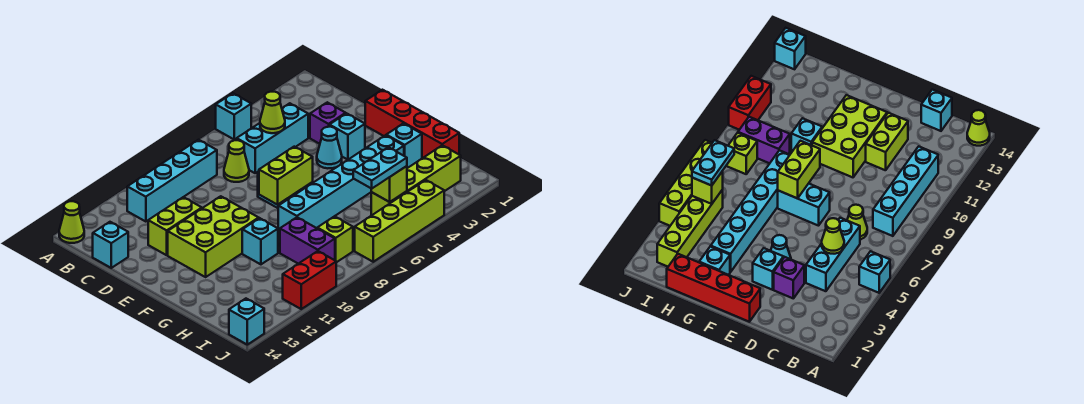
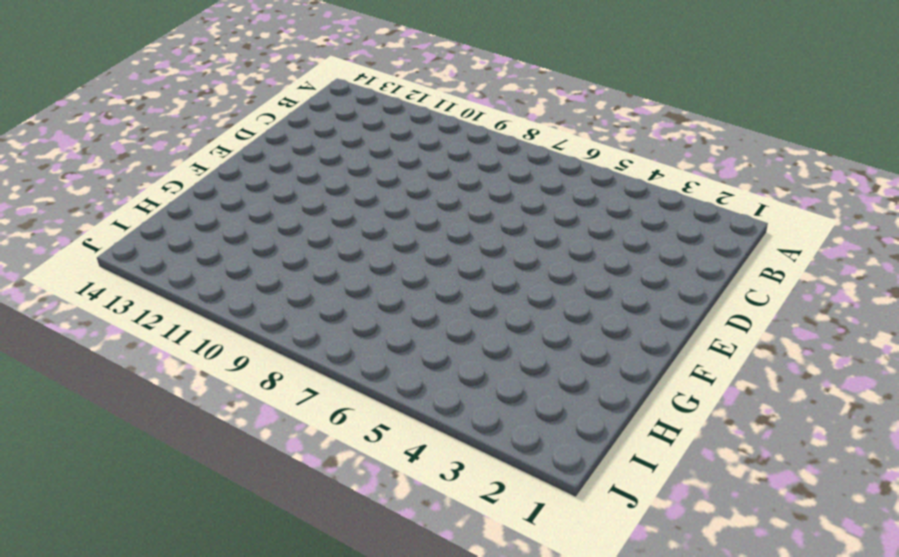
none -> cyan brick A5 level 1
none -> lime cone A14 level 1
none -> cyan brick B8:B11 level 1

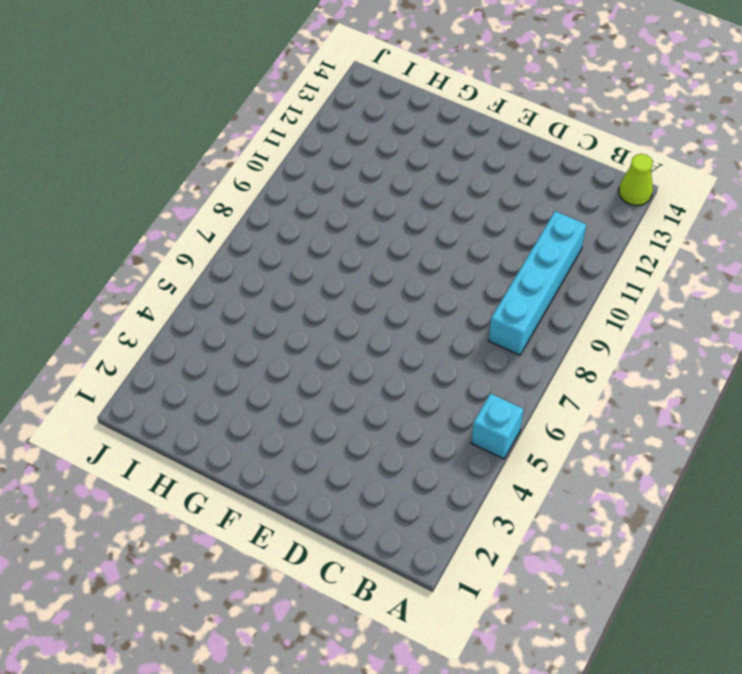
none -> cyan brick C4:C6 level 1
none -> lime cone C7 level 1
none -> cyan brick C14 level 1

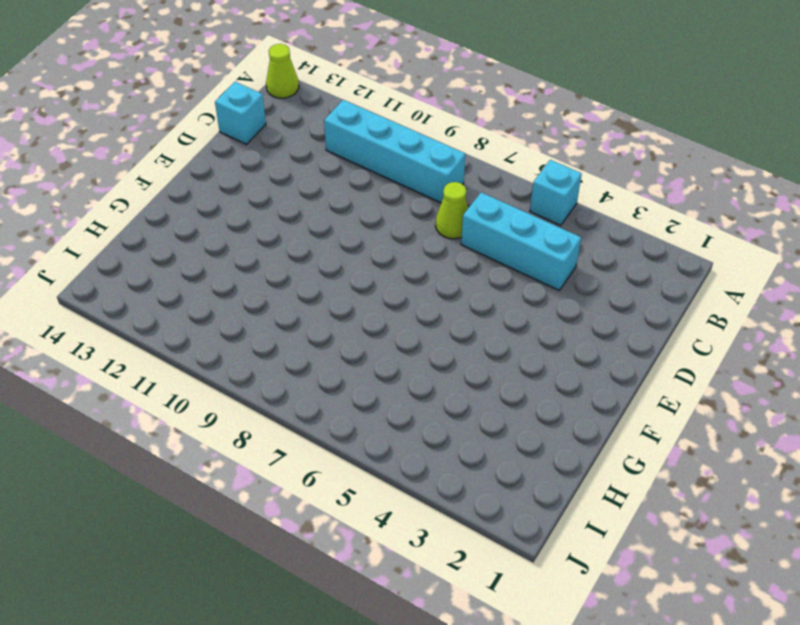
none -> purple brick D3 level 1
none -> lime brick D11:D12 level 1
none -> red brick E1:H1 level 1

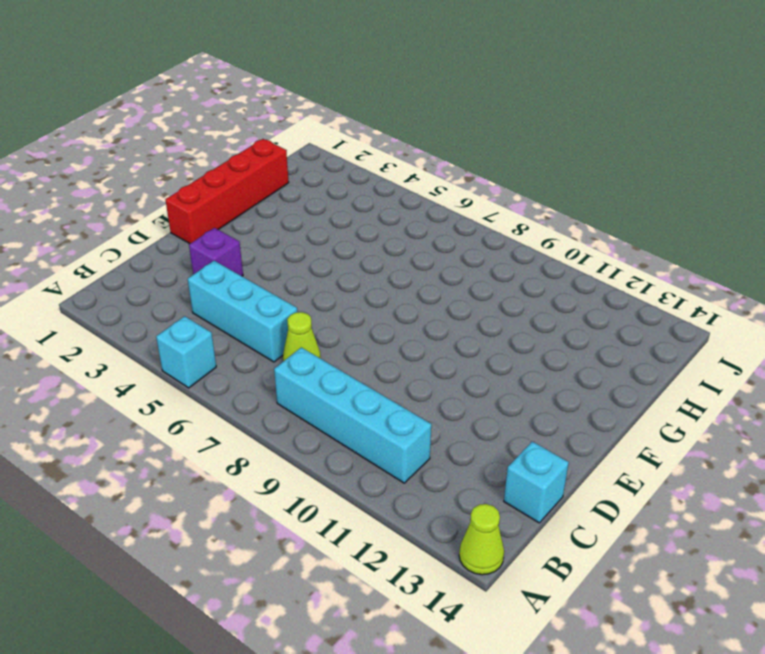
none -> lime brick D11:D12 level 1
none -> cyan brick E3 level 1
none -> cyan cone E4 level 1

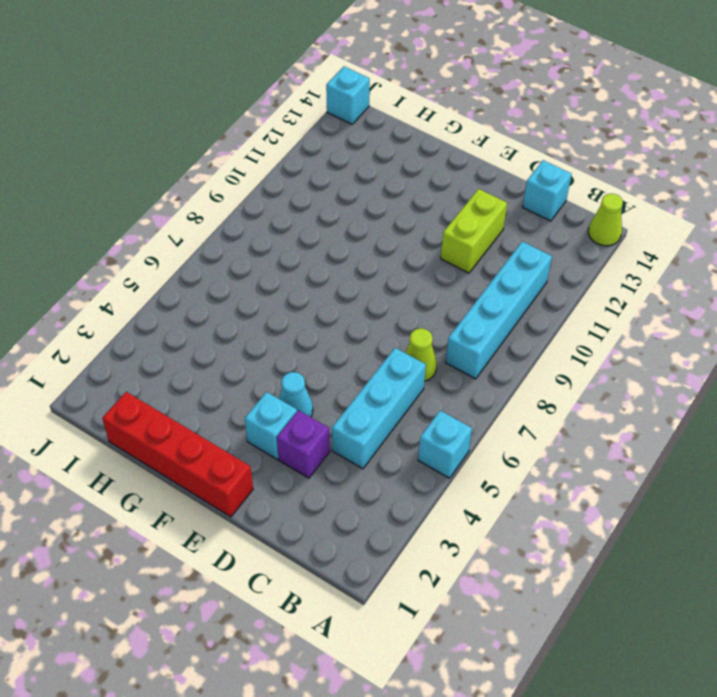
none -> cyan brick E7:F7 level 1
none -> lime brick E10:F12 level 1
none -> cyan brick G2 level 1

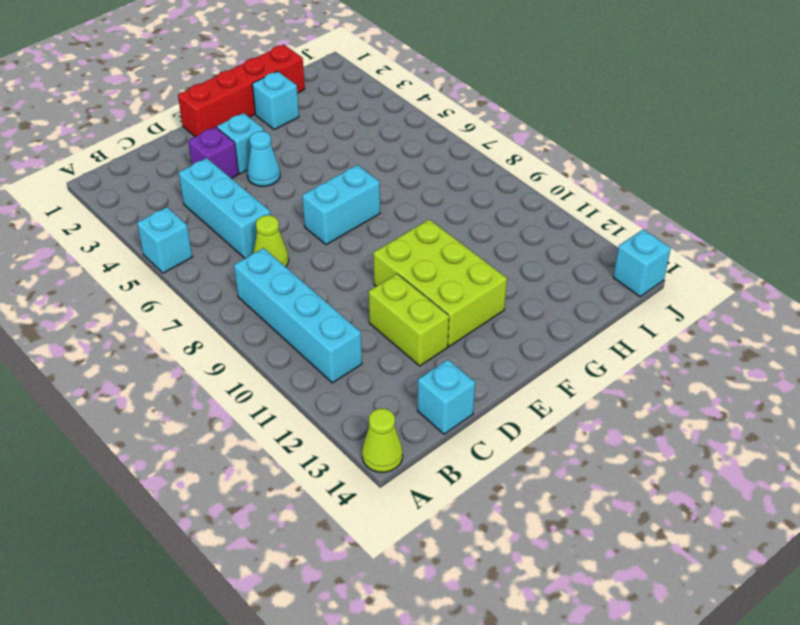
none -> cyan brick G3:G8 level 1
none -> cyan brick G10 level 1
none -> purple brick H9:I9 level 1

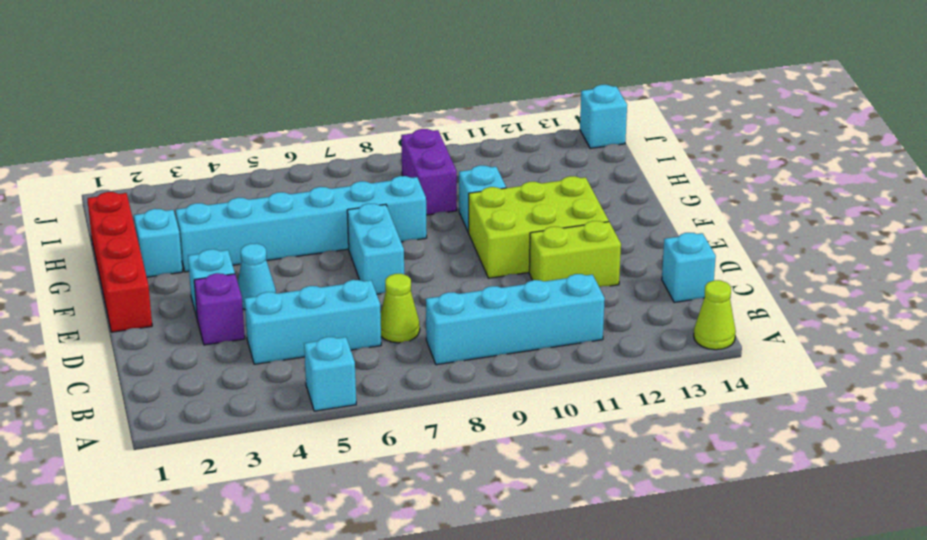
none -> lime brick I2:I5 level 1
none -> lime brick I8 level 1
none -> lime brick J4:J7 level 1

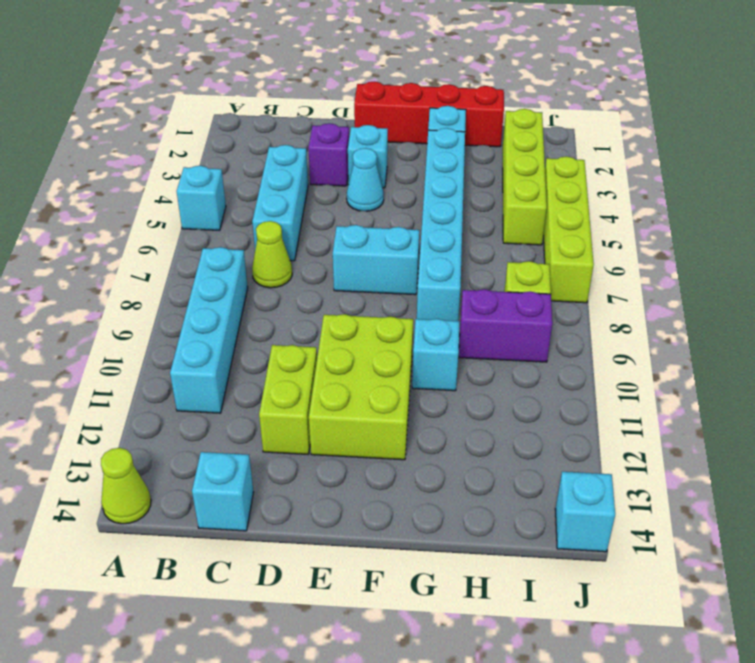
none -> red brick J10:J11 level 1
none -> lime cone C5 level 2
none -> lime brick F7:F8 level 2

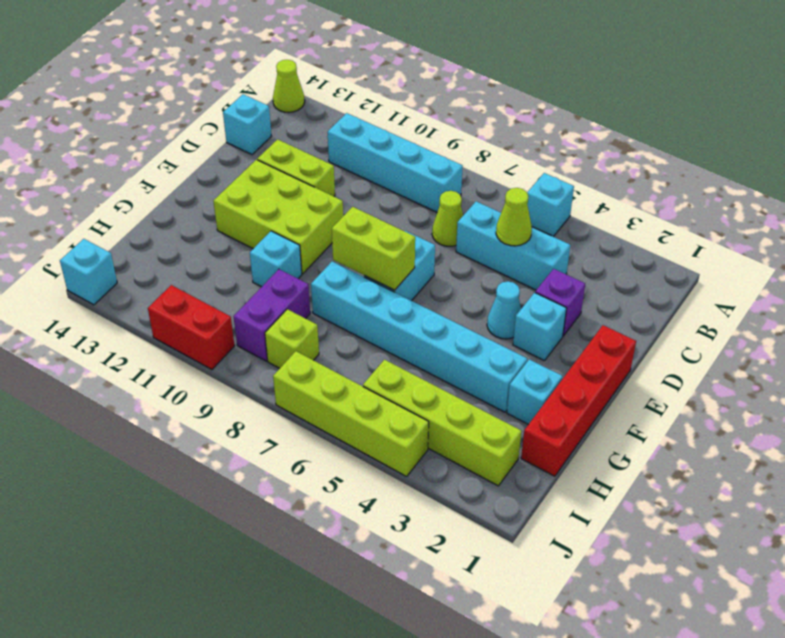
none -> lime brick I5 level 2
none -> cyan plate I5:I6 level 3

